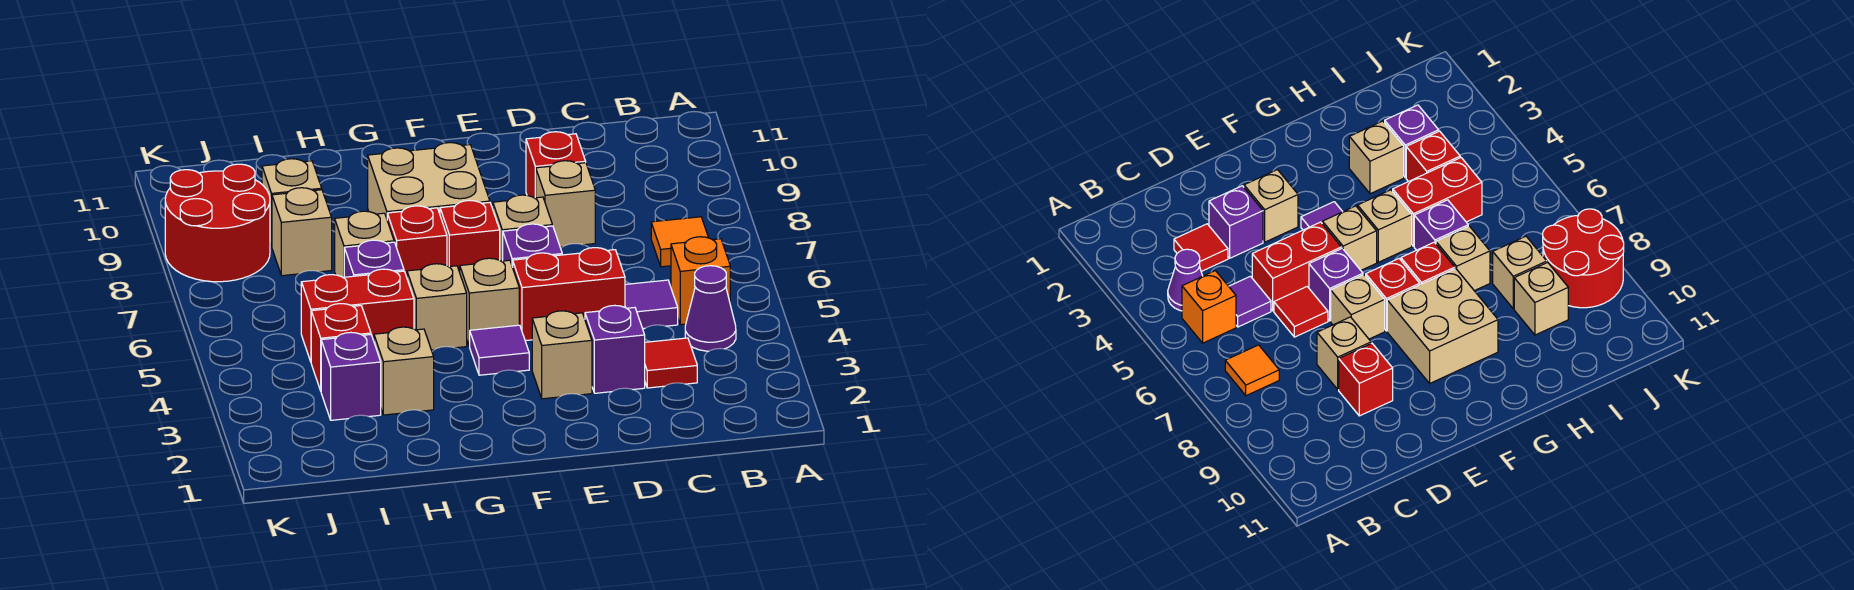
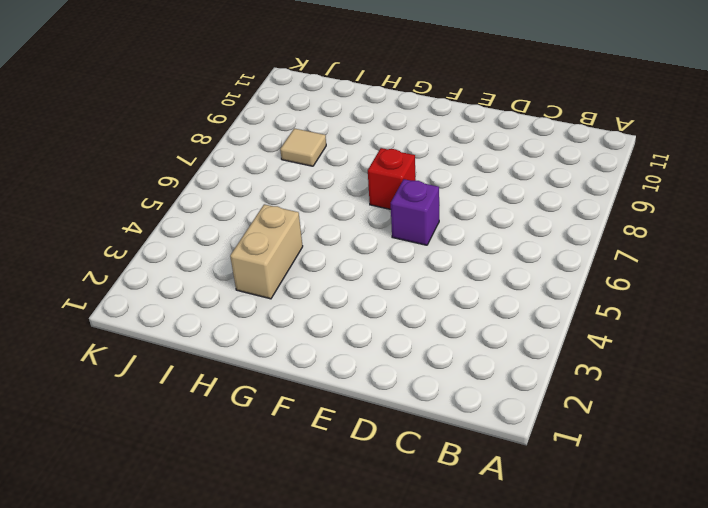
tan brick H3:H4 level 1 -> tan brick H3 level 1
tan tile I8 level 1 -> tan brick I8 level 1
none -> purple cone B4 level 1
none -> orange brick B5 level 1
none -> orange tile B7 level 1

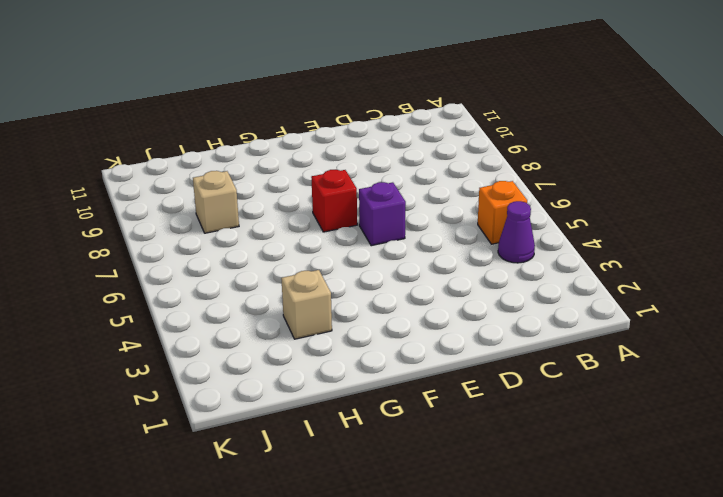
none -> orange tile B7 level 1
none -> red tile C3 level 1
none -> purple tile C5 level 1

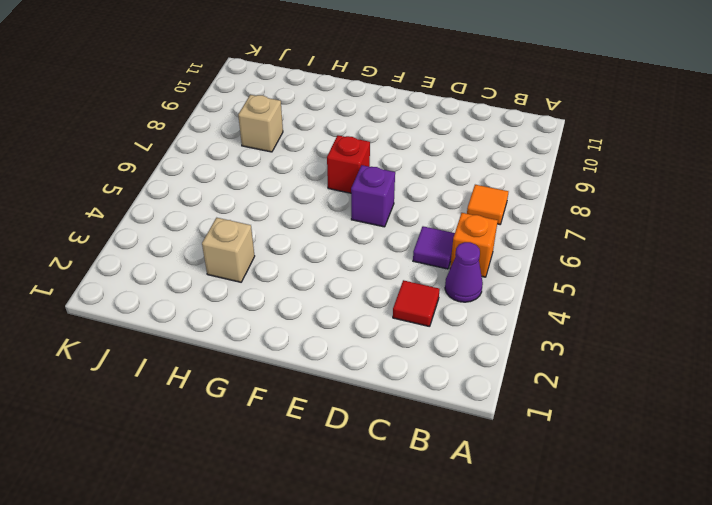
none -> purple brick D3 level 1
none -> red brick D5:E5 level 1
none -> red tile D6 level 1

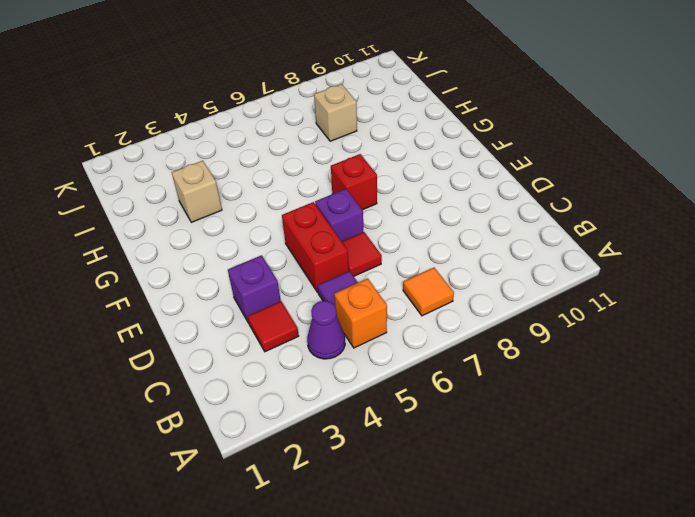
none -> tan brick D8 level 1
none -> red brick D9 level 1
none -> tan brick E3 level 1

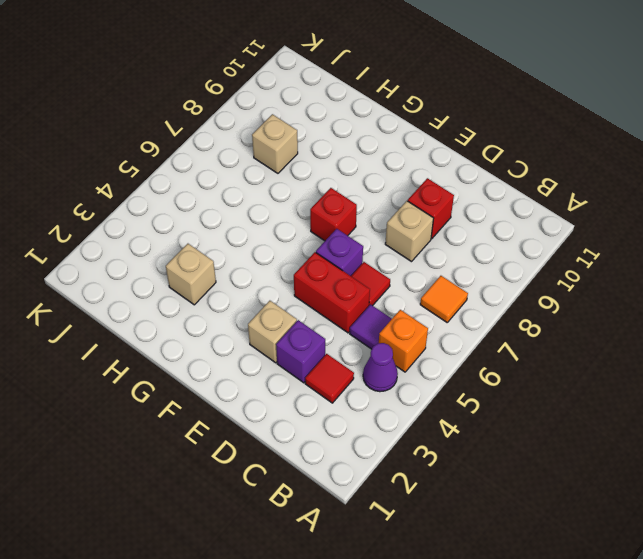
none -> tan brick E7 level 1
none -> purple tile F4 level 1
none -> tan brick F5 level 1

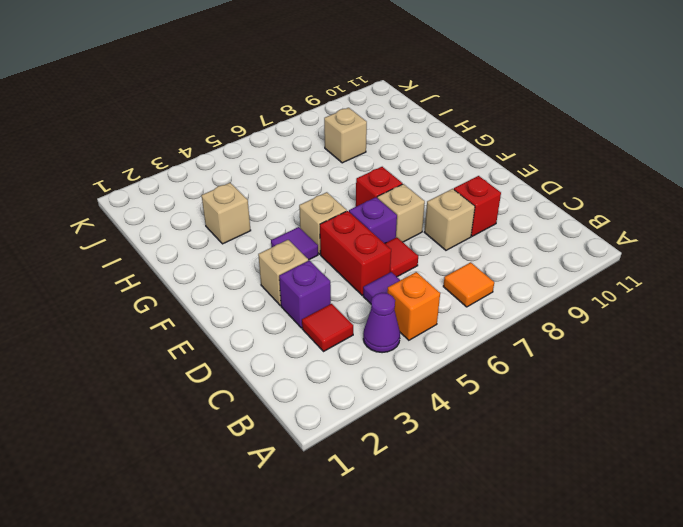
none -> tan brick F8:G9 level 1
none -> tan brick G5 level 1
none -> red brick G7 level 1

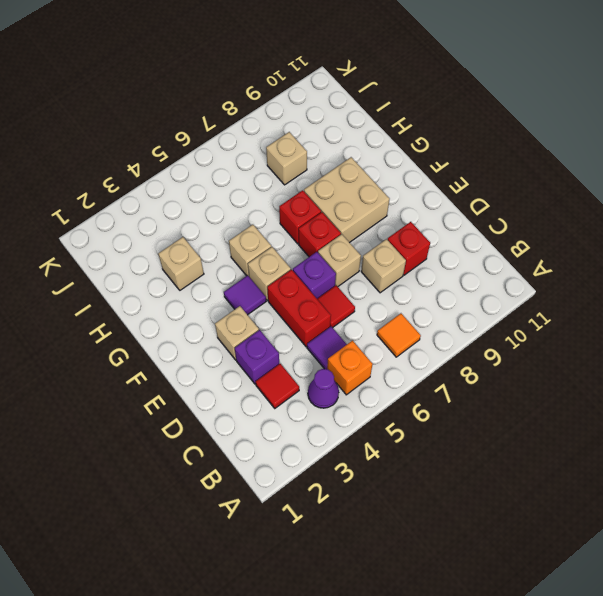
none -> red brick H5:I5 level 1
none -> purple brick H6 level 1
none -> tan brick H7 level 1

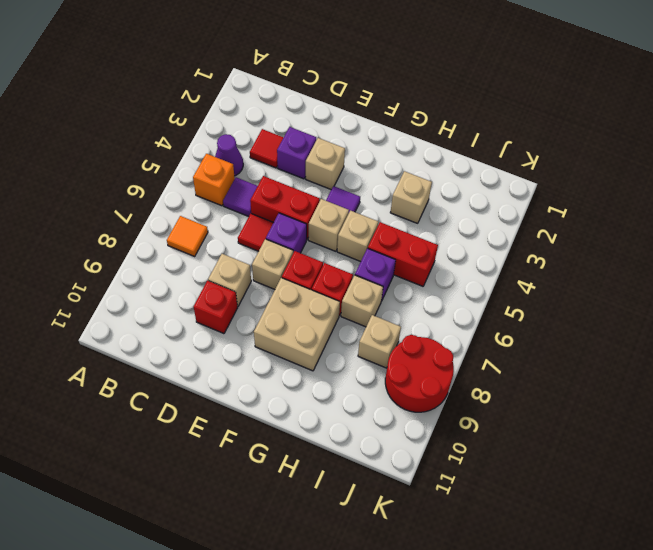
none -> purple brick I3 level 1
none -> red brick I4 level 1
none -> tan brick I9 level 1

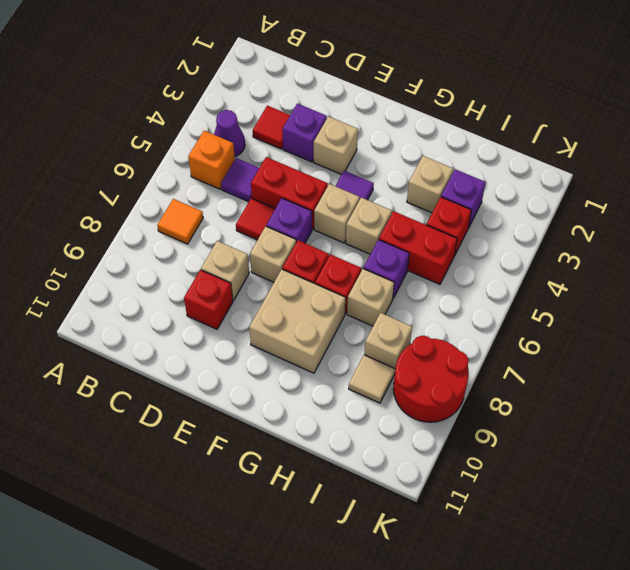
tan tile I9 level 1 -> tan brick I9 level 1

